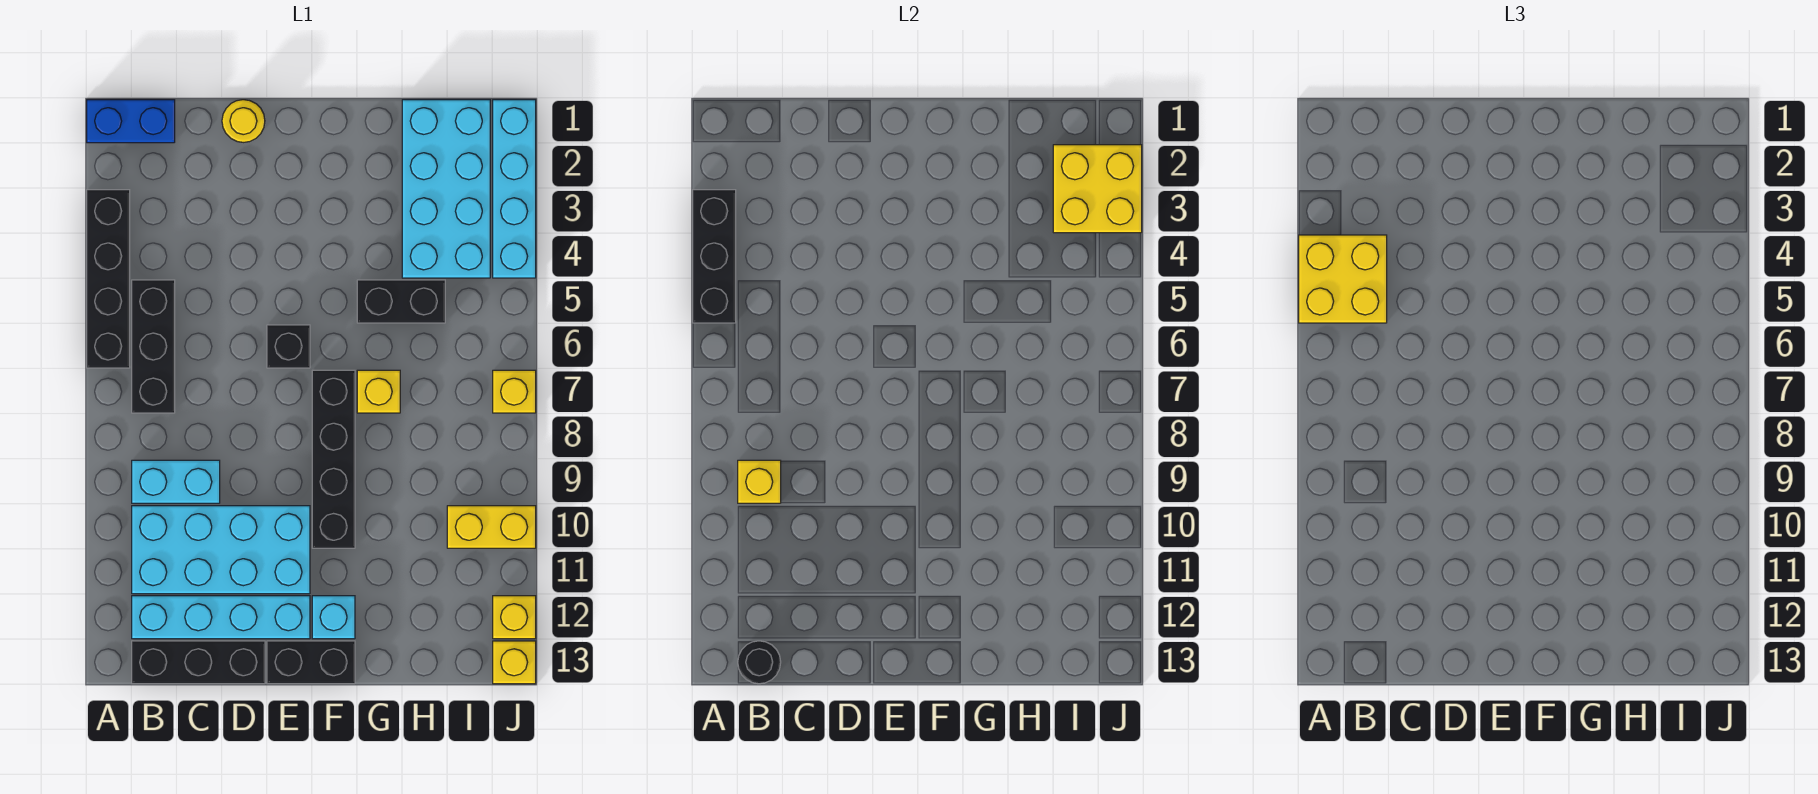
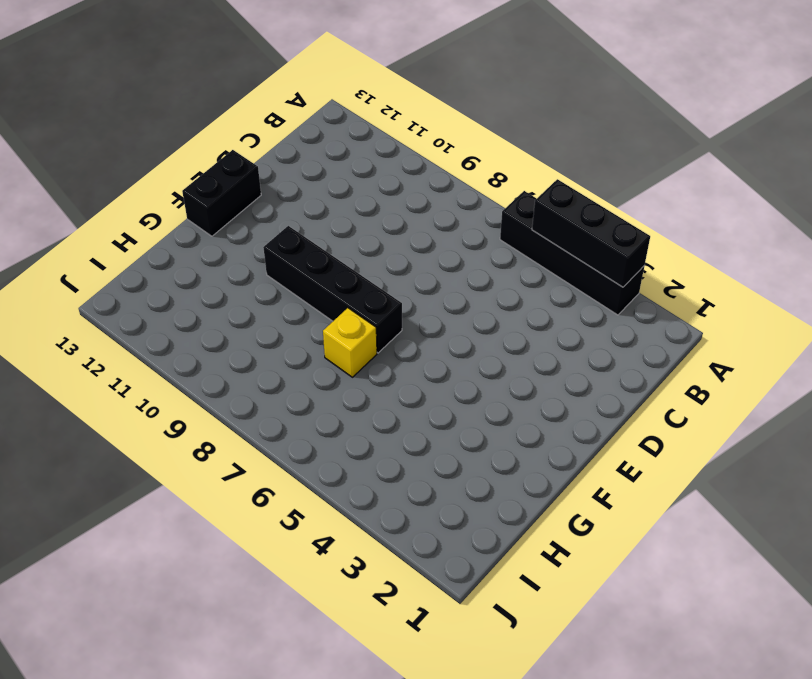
none -> blue brick A1:B1 level 1
none -> black brick B5:B7 level 1
none -> cyan brick B9:C9 level 1

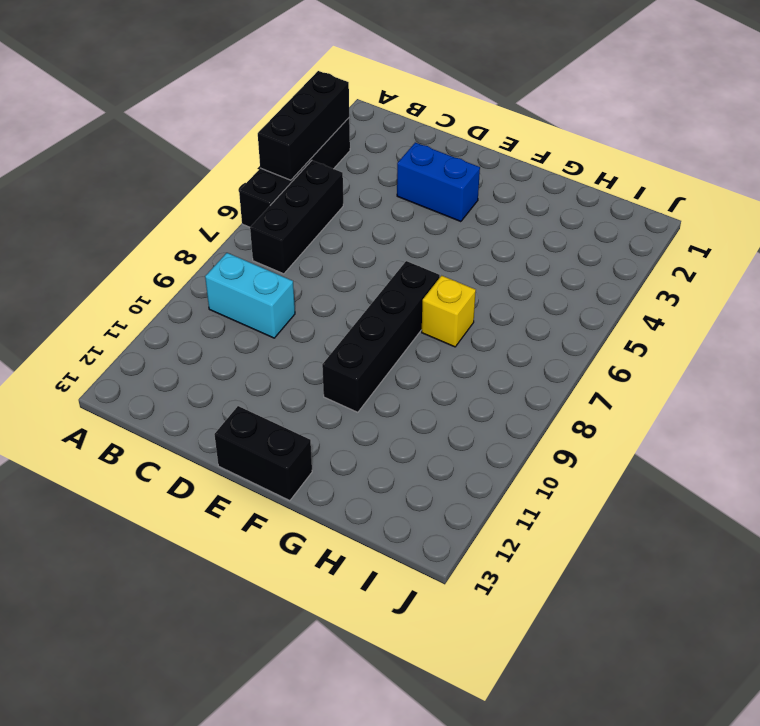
blue brick D3:E3 level 1 -> blue brick A1:B1 level 1
none -> cyan brick B10:E11 level 1
none -> cyan brick B12:E12 level 1
none -> black brick B13:D13 level 1

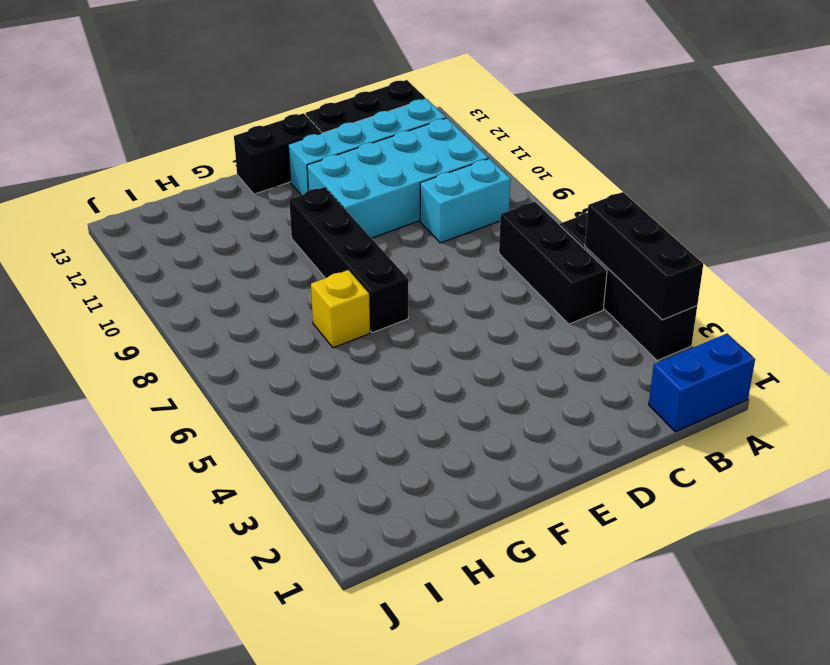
none -> yellow round brick D1 level 1
none -> black brick E6 level 1
none -> cyan brick F12 level 1

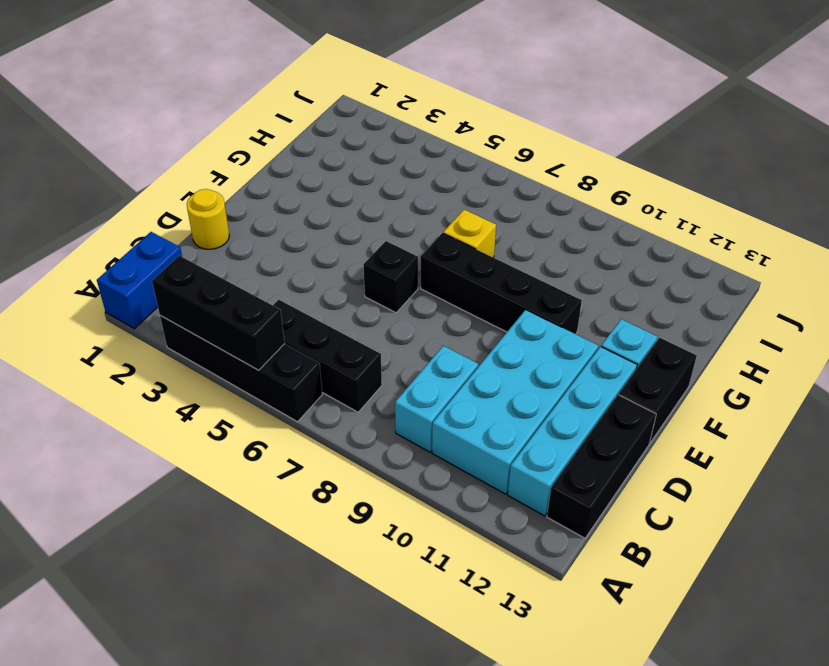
none -> black brick G5:H5 level 1
none -> cyan brick H1:I4 level 1
none -> yellow brick I10:J10 level 1

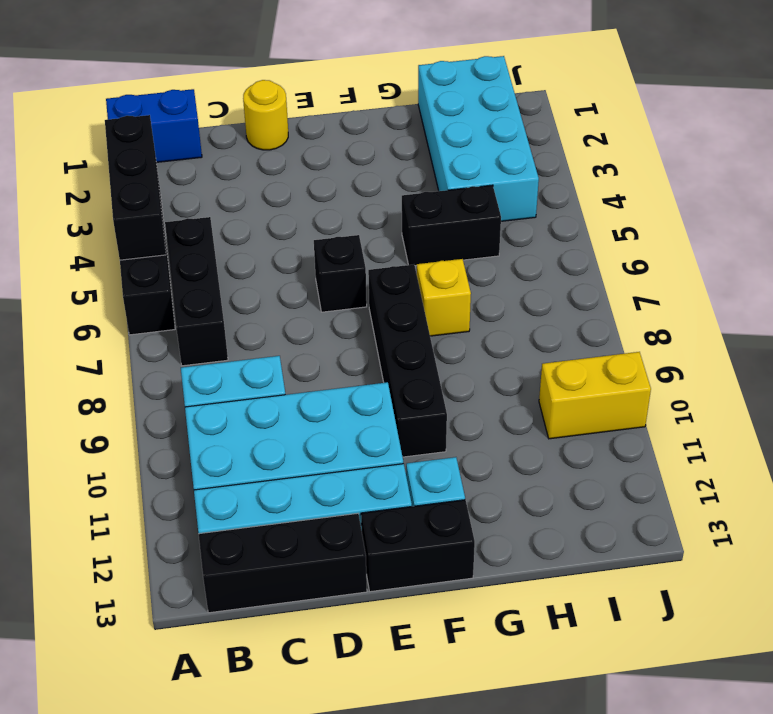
none -> cyan brick J1:J4 level 1
none -> yellow brick J7 level 1
none -> yellow brick J12 level 1

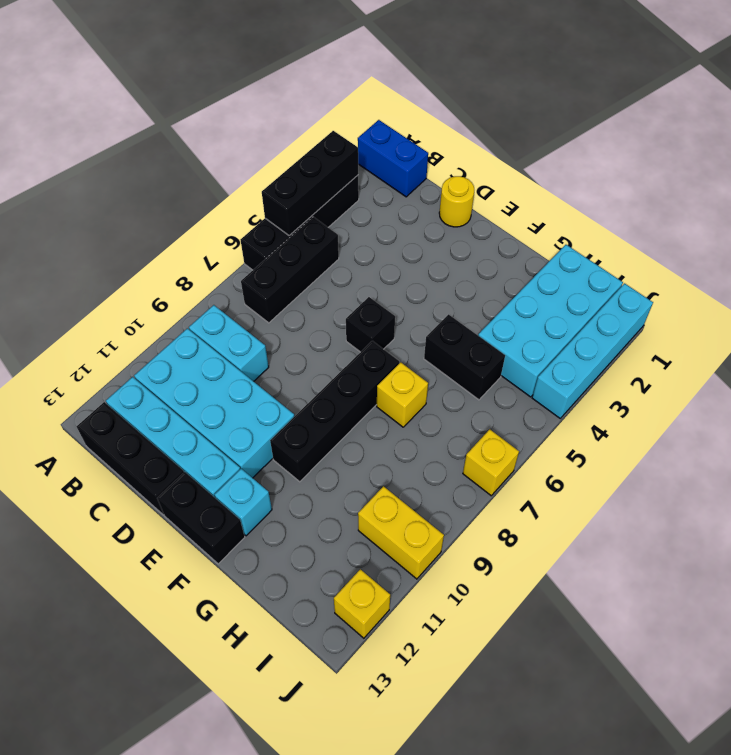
none -> yellow brick J13 level 1
none -> yellow brick B9 level 2
none -> black round brick B13 level 2

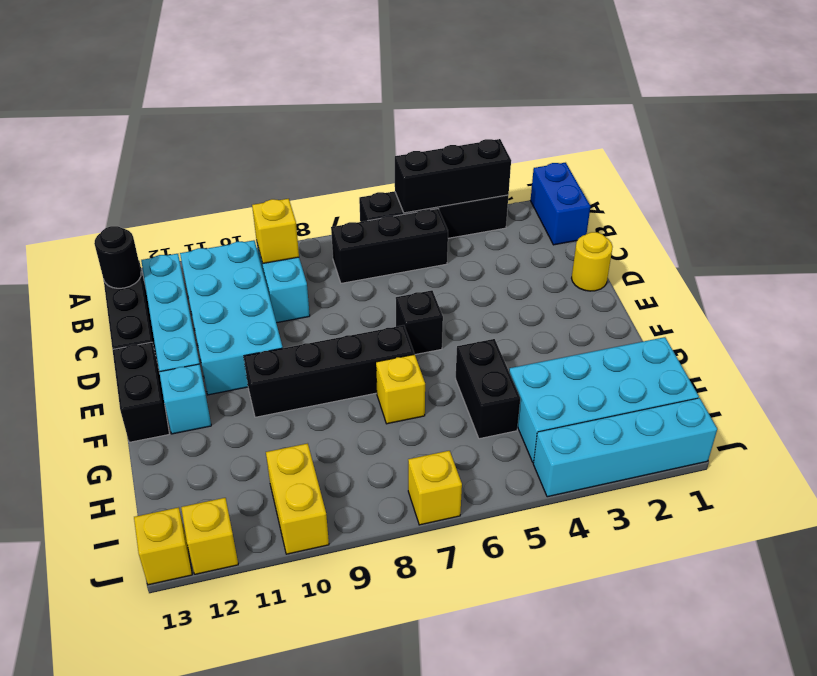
none -> yellow brick I2:J3 level 2
none -> yellow brick A4:B5 level 3

